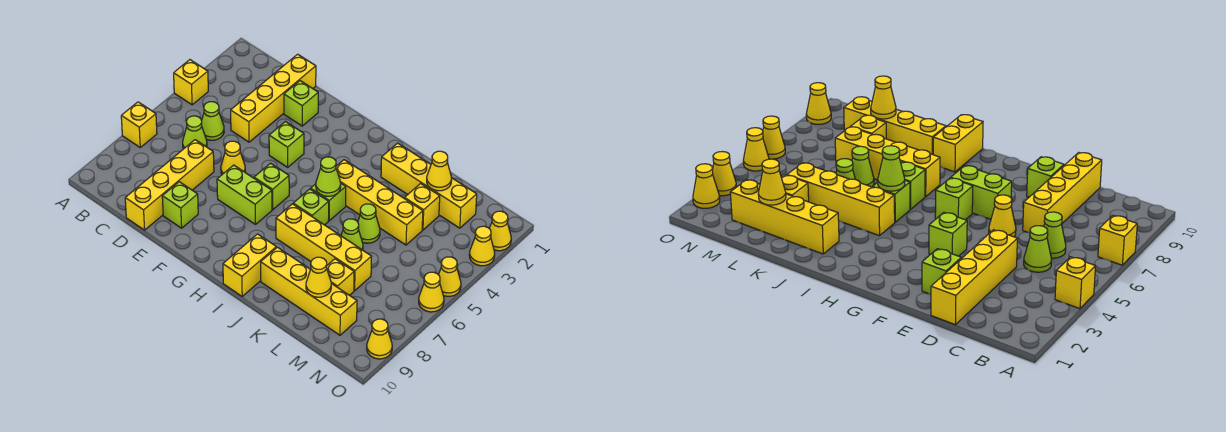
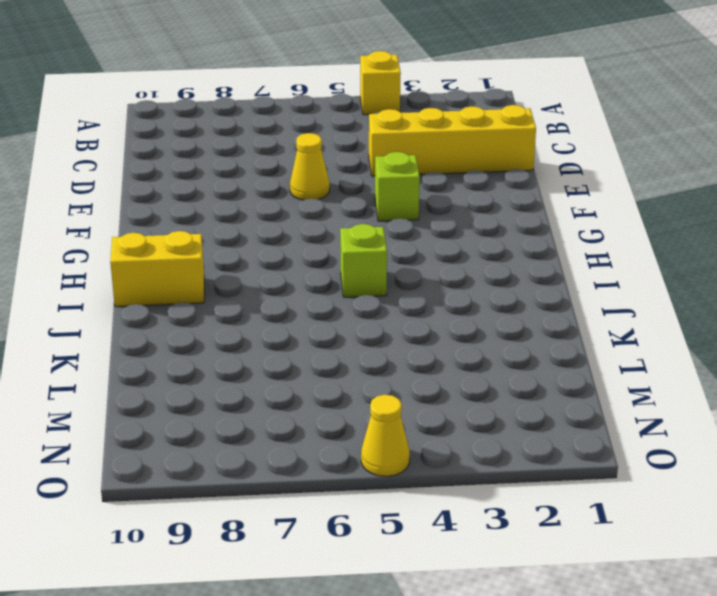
none -> yellow brick A7 level 1
none -> lime cone C5 level 1
none -> lime cone C6 level 1
none -> yellow brick D7:D10 level 1

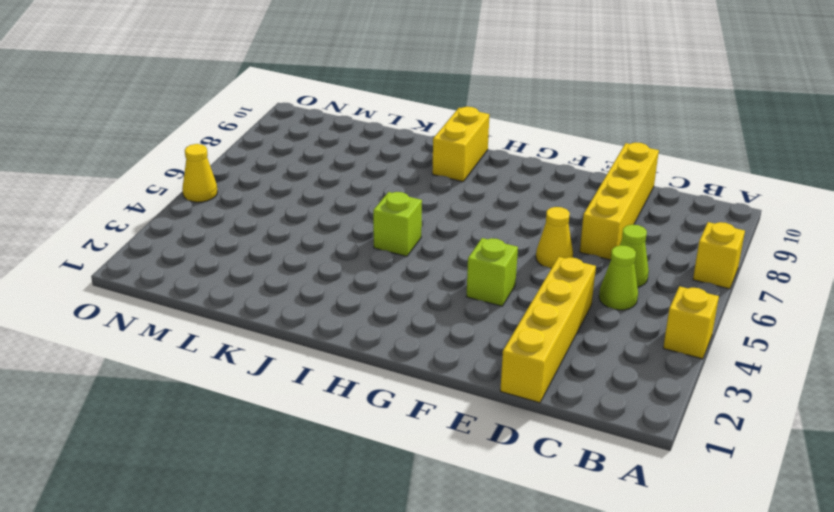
none -> lime brick E2 level 1
none -> lime brick E9 level 1
none -> lime brick F7:G7 level 1
none -> lime brick G6 level 1

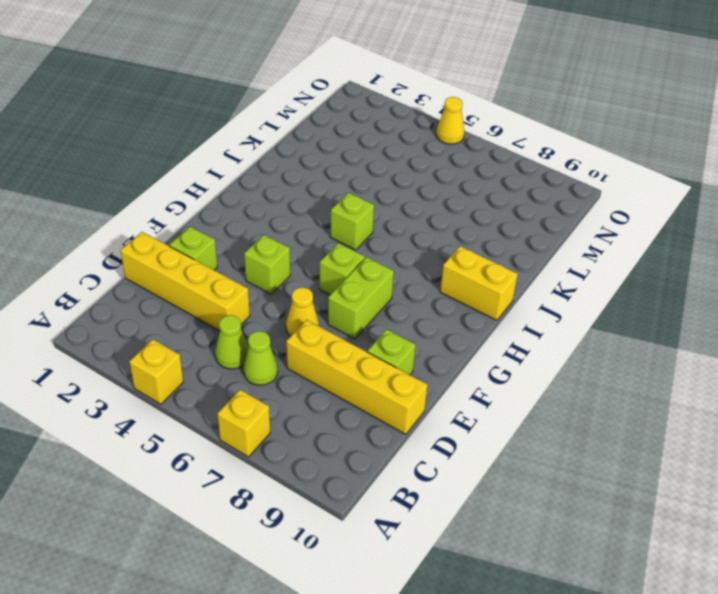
none -> yellow brick I4:L4 level 1
none -> lime brick I6 level 1
none -> yellow brick I7:L7 level 1
none -> yellow brick J2:M2 level 1

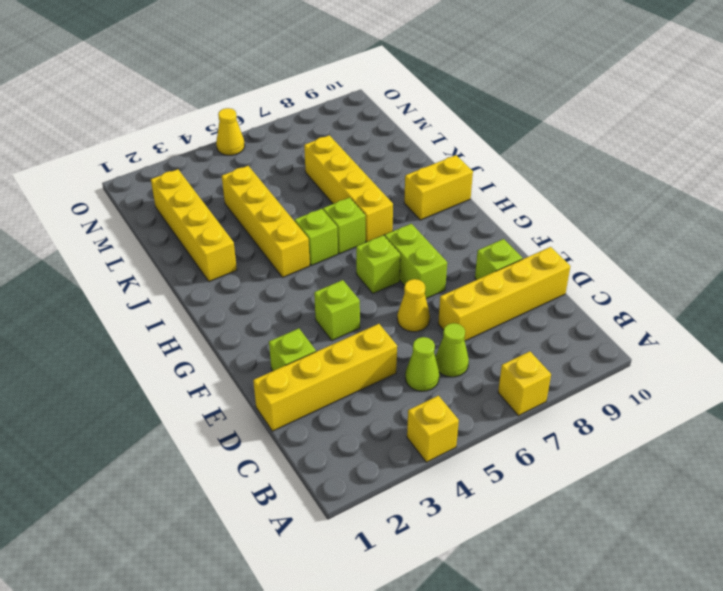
none -> yellow brick J9:M9 level 1
none -> lime cone K5 level 1
none -> lime cone K6 level 1
none -> yellow brick L3 level 1

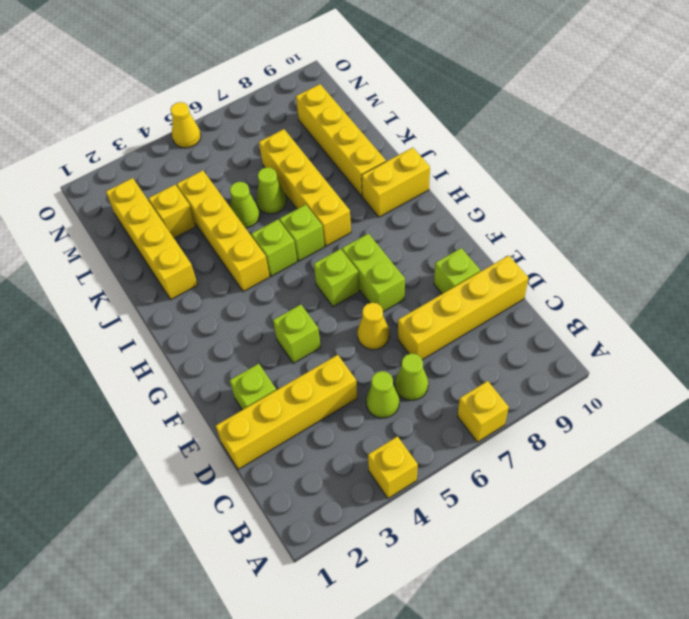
none -> yellow brick L8 level 1
none -> yellow cone O2 level 1
none -> yellow cone O3 level 1
none -> yellow cone O6 level 1

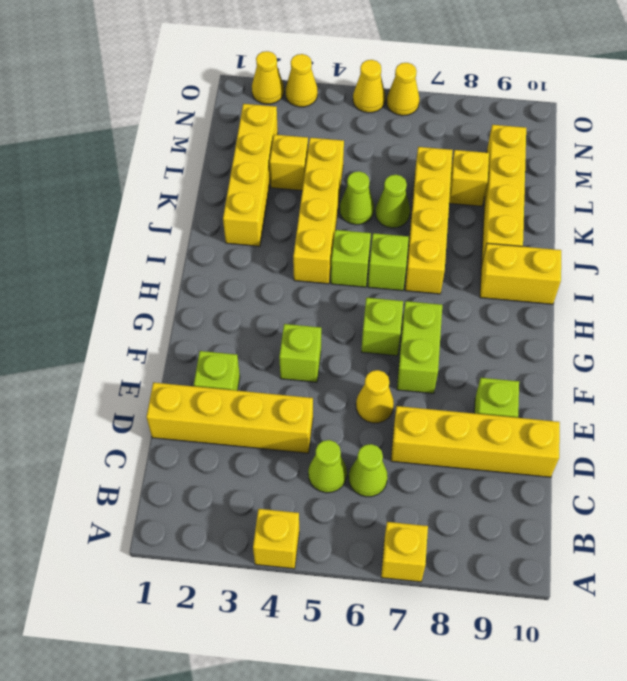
none -> yellow cone O9 level 1
none -> lime cone I5 level 2
none -> yellow cone L2 level 2
none -> yellow cone L9 level 2

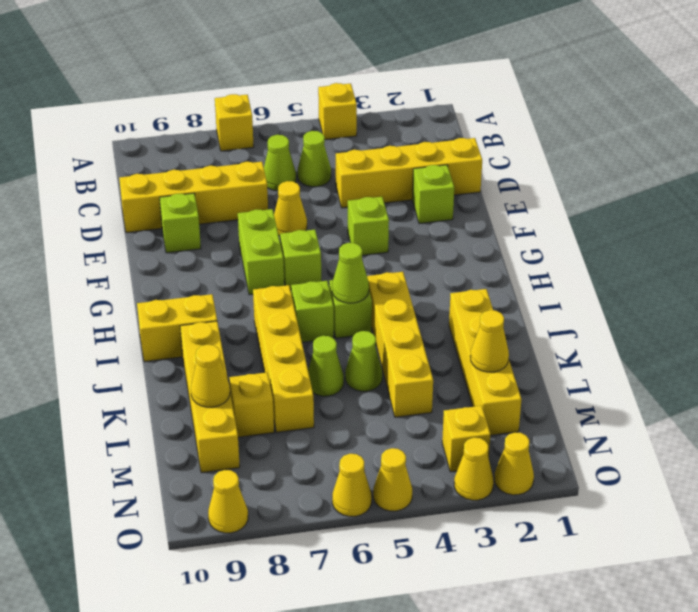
yellow brick N3 level 1 -> yellow brick L3 level 1

